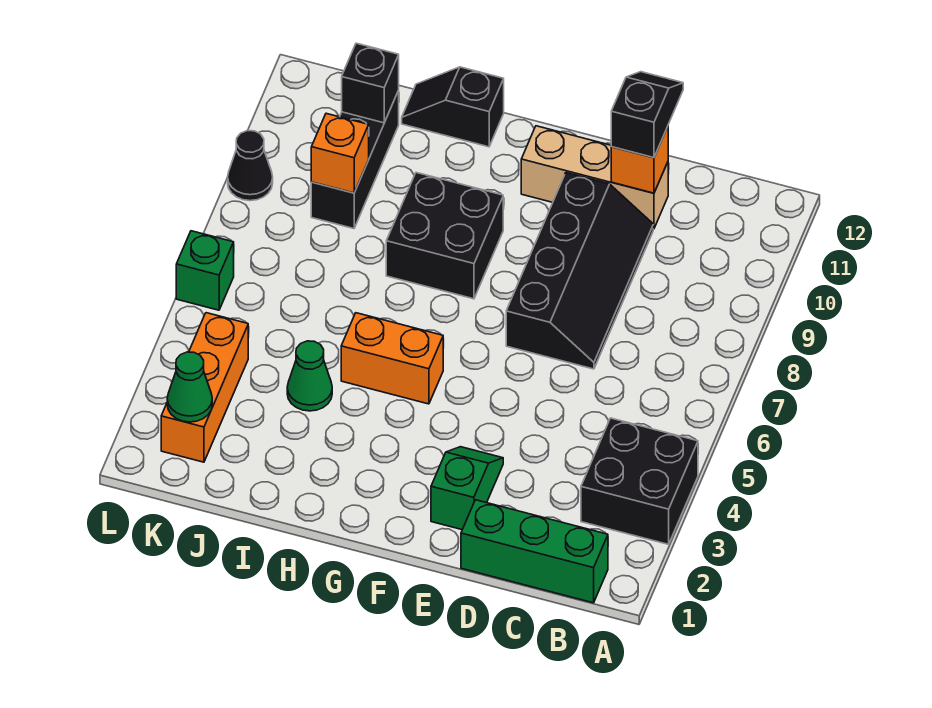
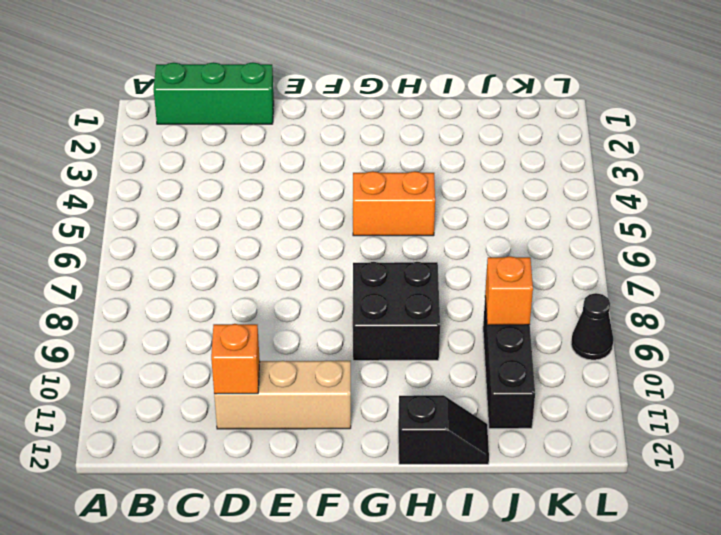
none -> black brick A3:B4 level 1
none -> black slope D7:E10 level 1 top E
none -> green slope E2:E3 level 1 top 2

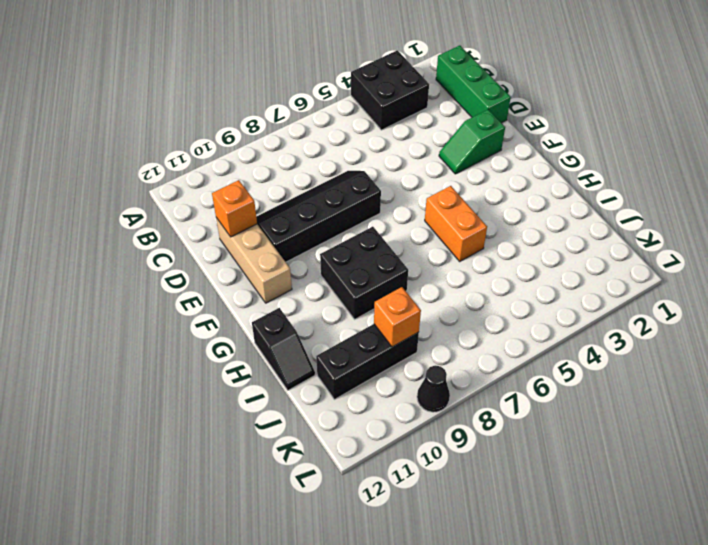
none -> green cone I4 level 1
none -> orange brick K2:K4 level 1
none -> green brick L6 level 1

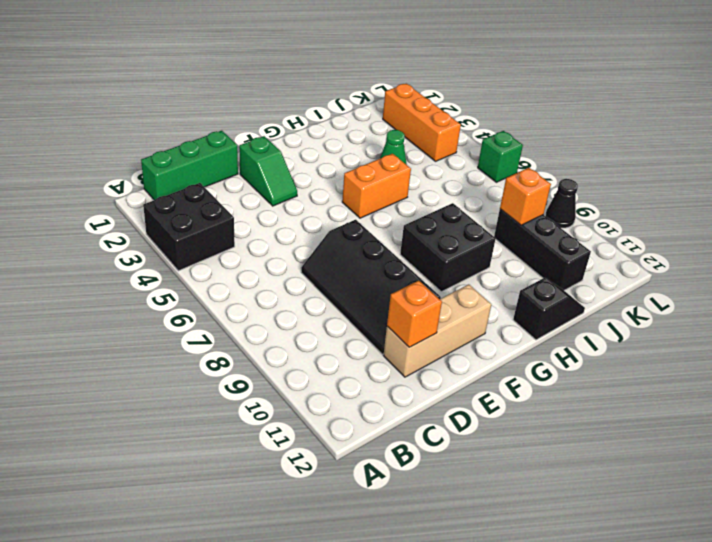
none -> black brick J11 level 2
none -> green cone K2 level 2
none -> black slope D11:D12 level 3 top 11

